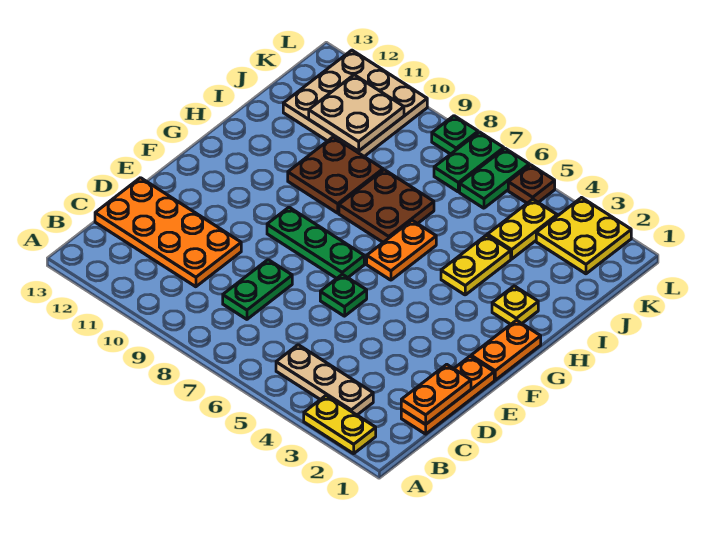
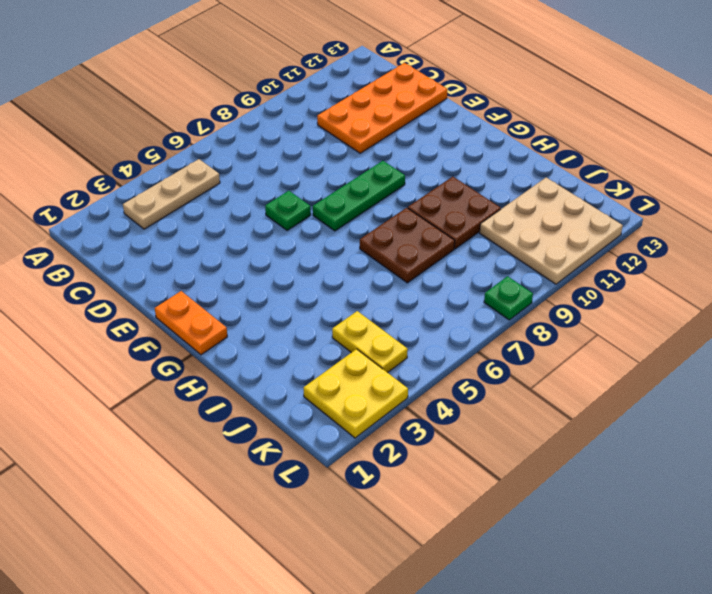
none -> yellow plate A2:A3 level 1
none -> orange plate C1:E1 level 1
none -> green plate C8:D8 level 1

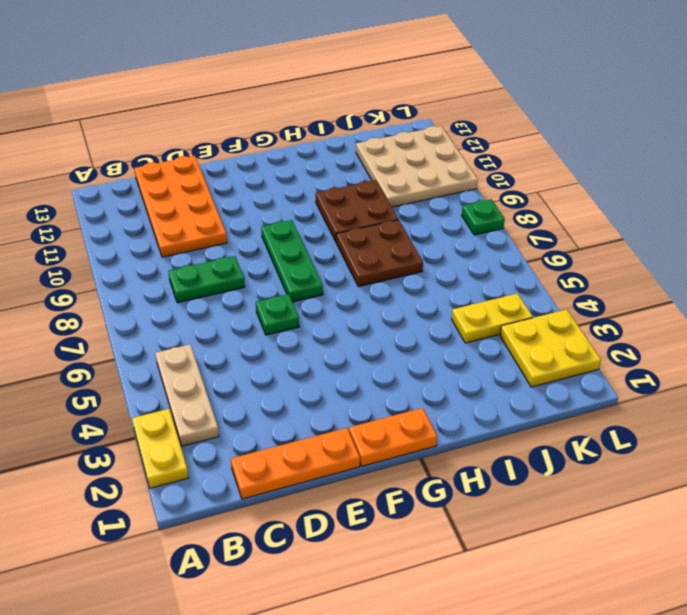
none -> orange plate G6:H6 level 1
none -> yellow plate H2 level 1
none -> yellow plate H4:I4 level 1

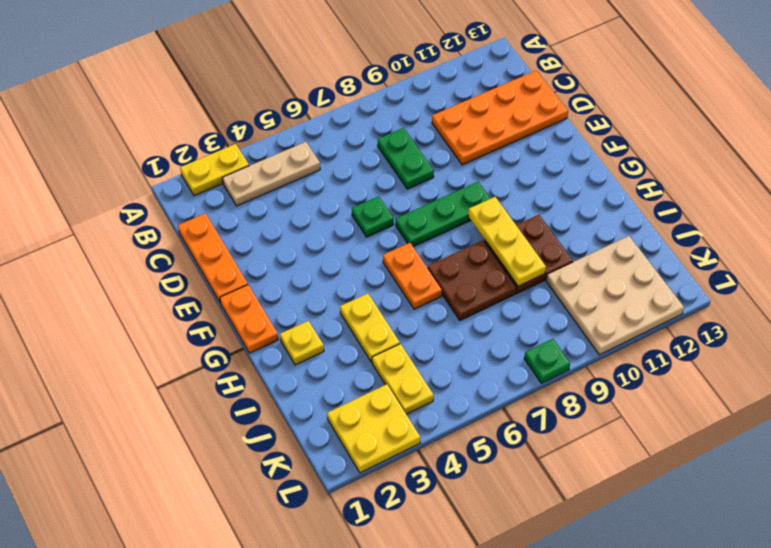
yellow plate G9:I9 level 2 -> none
none -> green plate K6:L6 level 1
none -> green plate K7:L7 level 1
none -> brown plate L5 level 1

